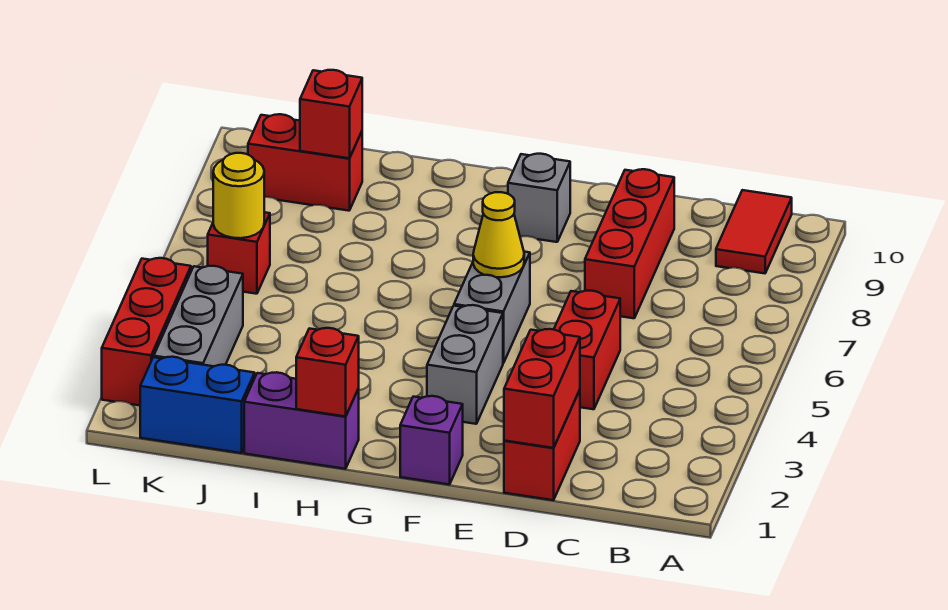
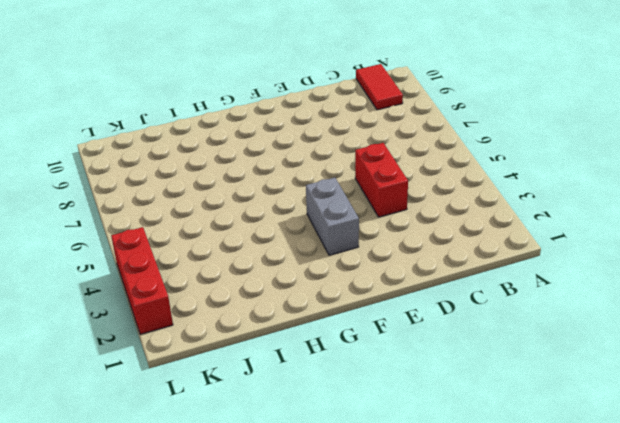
none -> red brick D1:D2 level 1
none -> red brick D7:D9 level 1
none -> purple brick F1 level 1

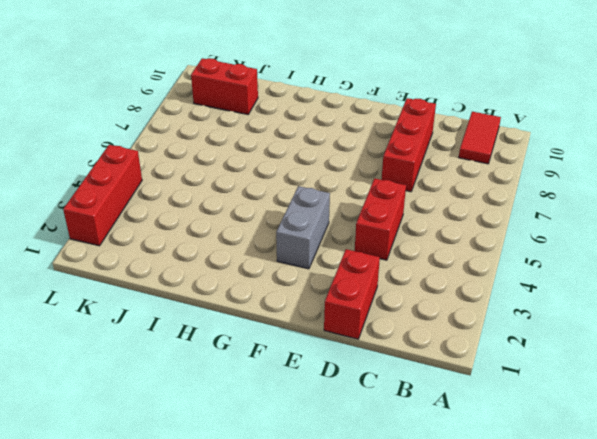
none -> purple brick F1 level 1
none -> grey brick F5:F6 level 1
none -> grey brick F9 level 1

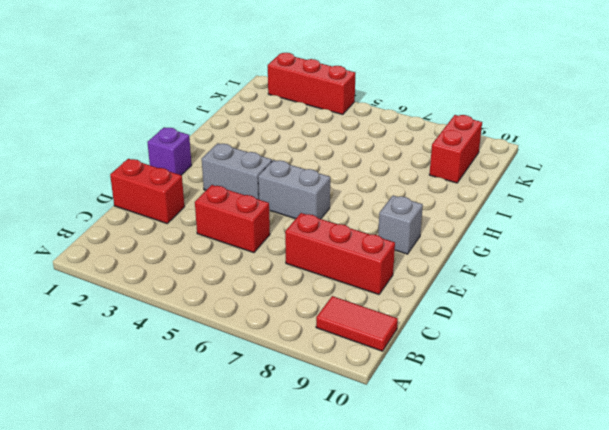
none -> purple brick H1:I1 level 1
none -> blue brick J1:K1 level 1
none -> grey brick K2:K4 level 1

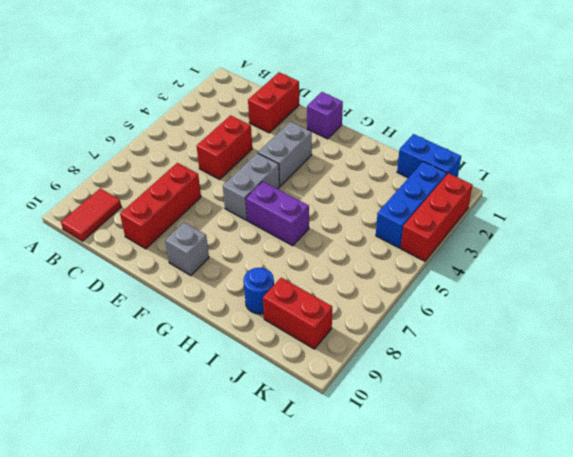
purple brick G6:H6 level 1 -> purple brick H1:I1 level 1
blue round brick I9 level 1 -> none
blue brick K2:K4 level 1 -> grey brick K2:K4 level 1
none -> red brick K6 level 1
none -> red brick D1:D2 level 2
none -> yellow cone F6 level 2

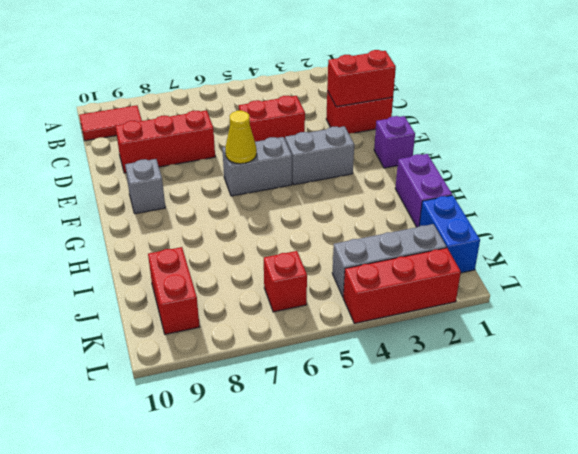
none -> red brick H1 level 2
none -> red brick J9 level 2
none -> yellow round brick K6 level 2

